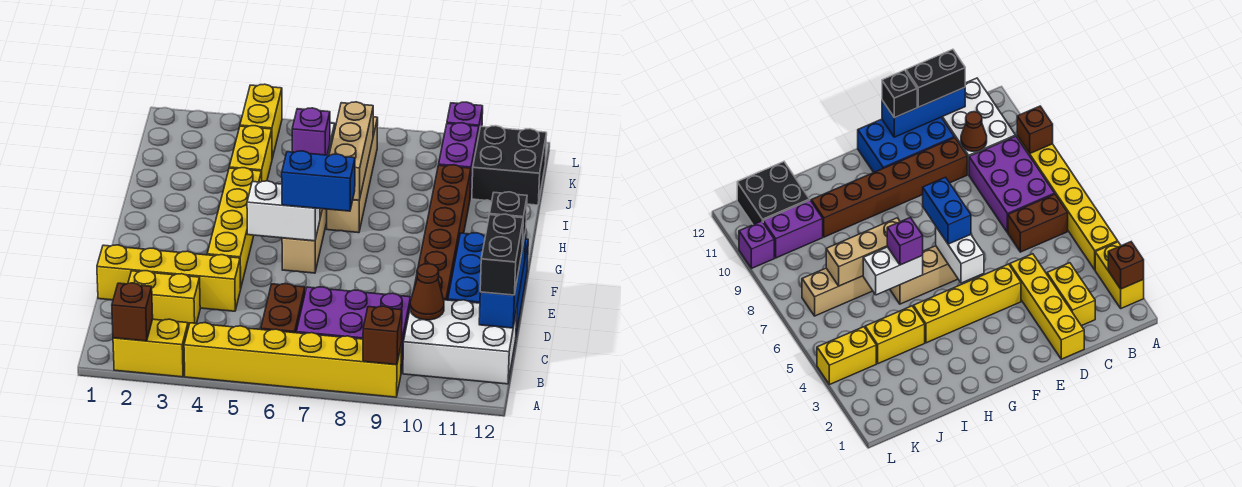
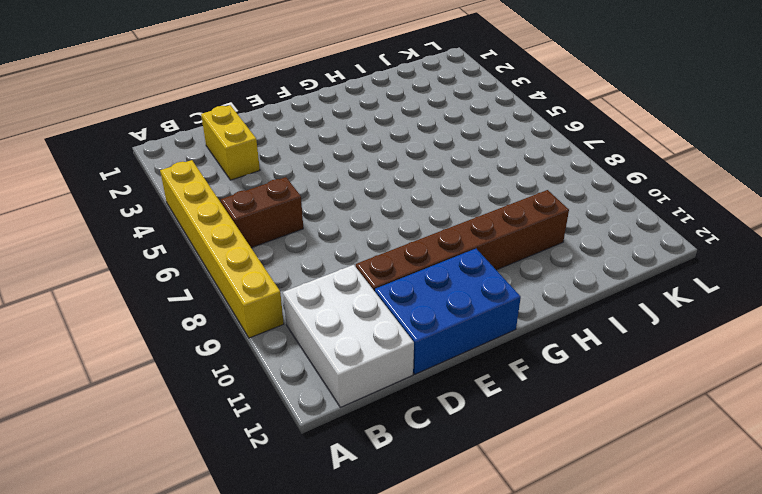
none -> yellow brick A2:A3 level 1
none -> purple brick B7:C9 level 1
none -> yellow brick D1:D4 level 1

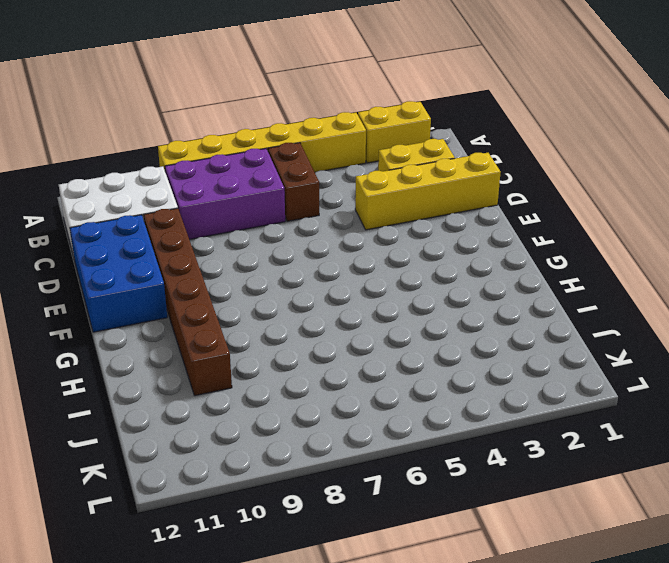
none -> yellow brick E4:H4 level 1
none -> tan brick F6:H6 level 1
none -> tan brick H7:K7 level 1

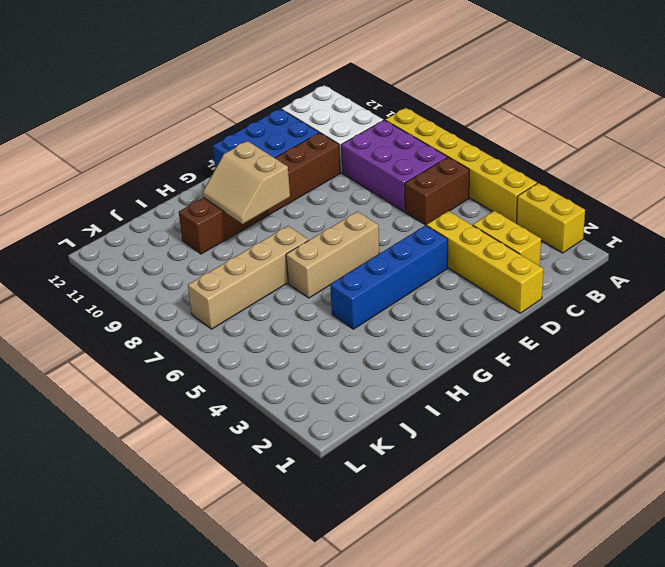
blue brick E4:H4 level 1 -> yellow brick E4:H4 level 1
tan slope G9:H10 level 2 top G -> none
none -> yellow brick I4:J4 level 1
none -> purple brick J10:K10 level 1
none -> black brick J11:K12 level 1

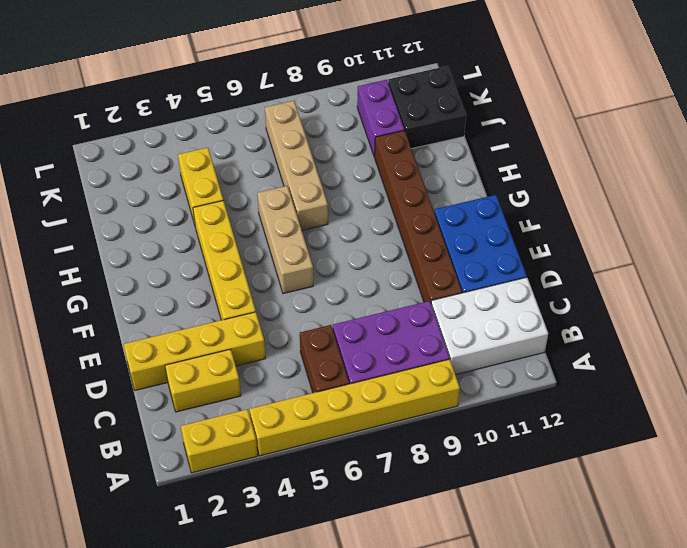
none -> yellow brick K4:L4 level 1
none -> purple brick L10 level 1
none -> brown brick A2 level 2

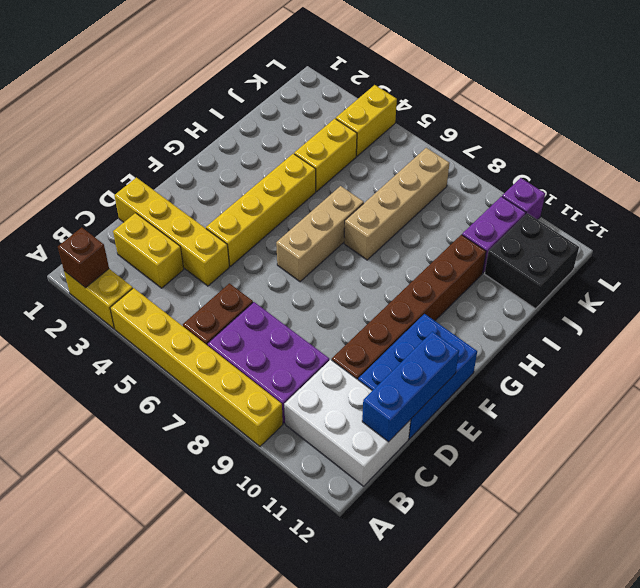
none -> brown brick A9 level 2
none -> brown cone C10 level 2
none -> white brick F5:F6 level 2

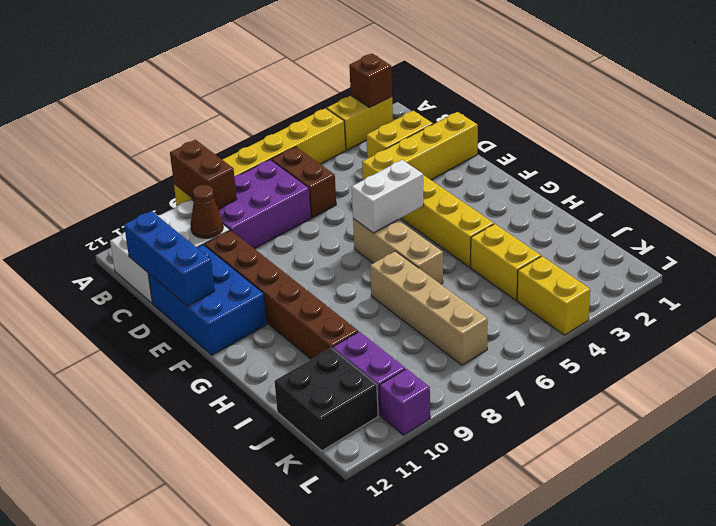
brown brick A9:B9 level 2 -> brown brick A9 level 2
none -> white brick H6:I6 level 2
none -> tan brick H7:J7 level 2
none -> black brick C12:D12 level 3

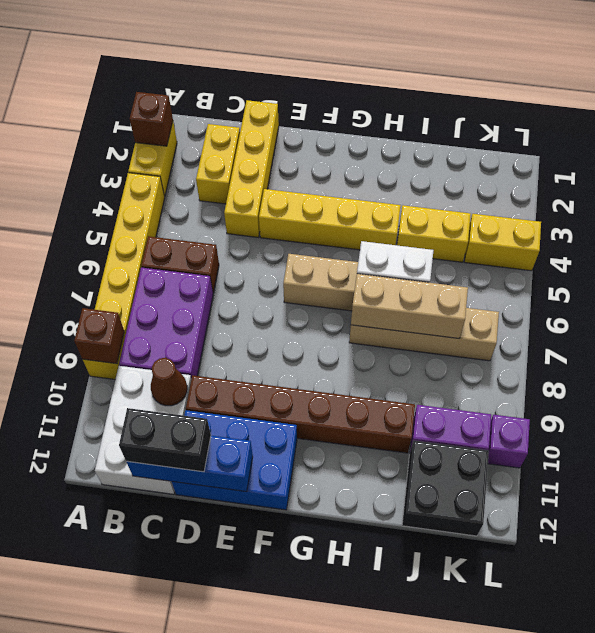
none -> white brick F5:F6 level 2
none -> black brick E12 level 3
none -> blue brick F6:F7 level 3

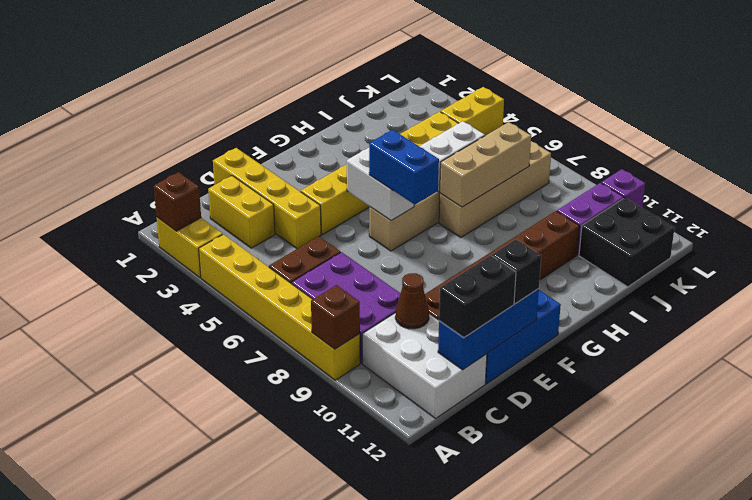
none -> purple brick H6 level 3

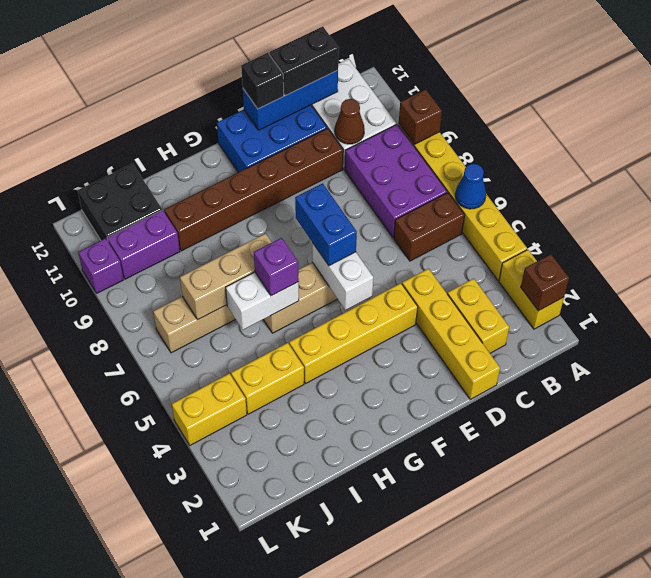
blue cone A6 level 2 -> none

